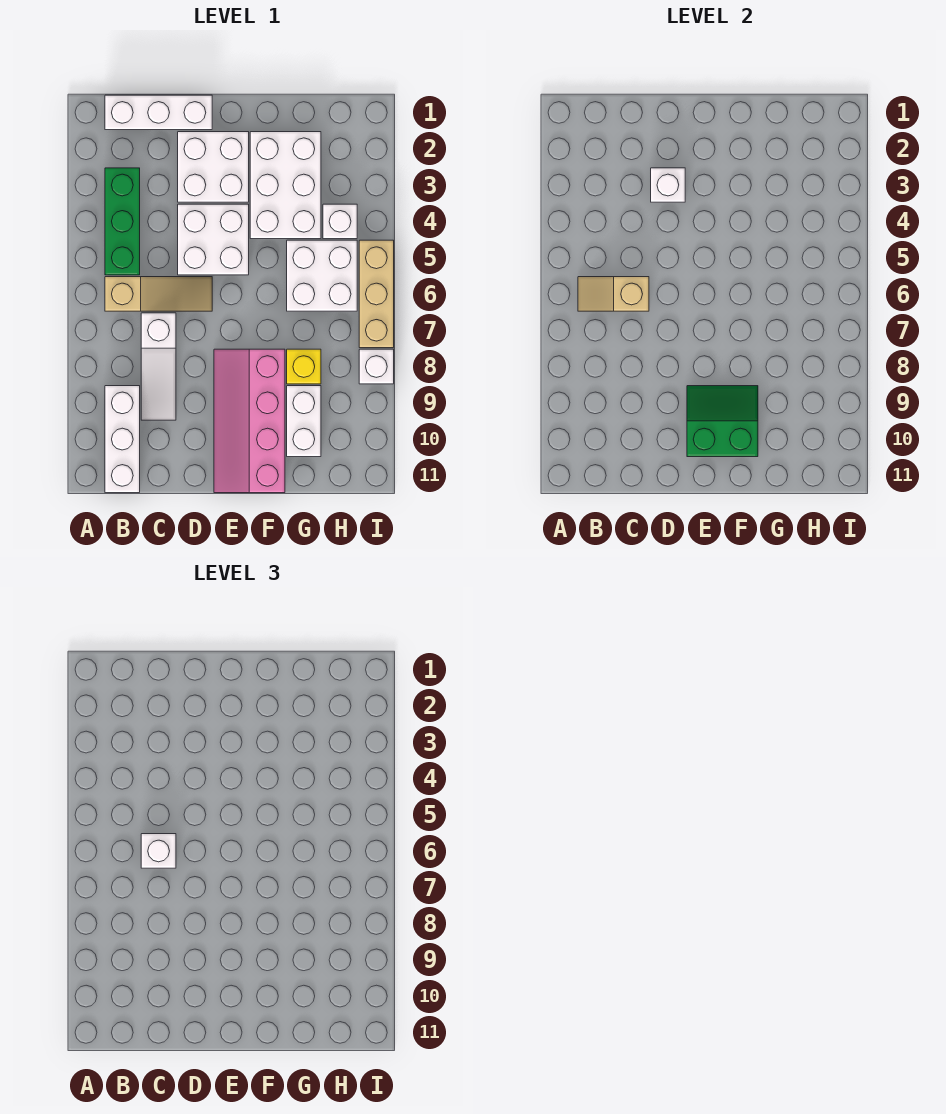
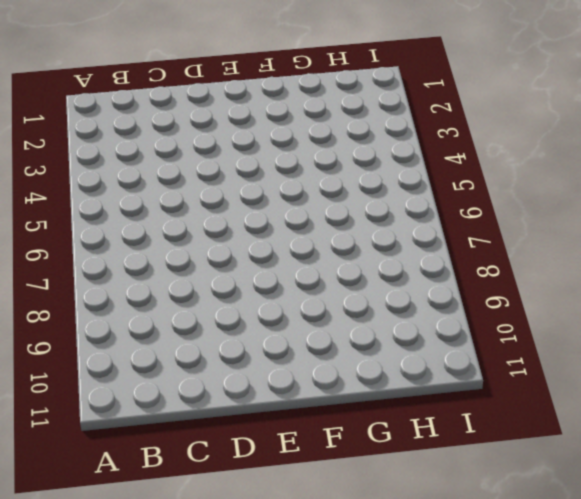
none -> white brick B1:D1 level 1
none -> green brick B3:B5 level 1
none -> tan slope B6:D6 level 1 top B

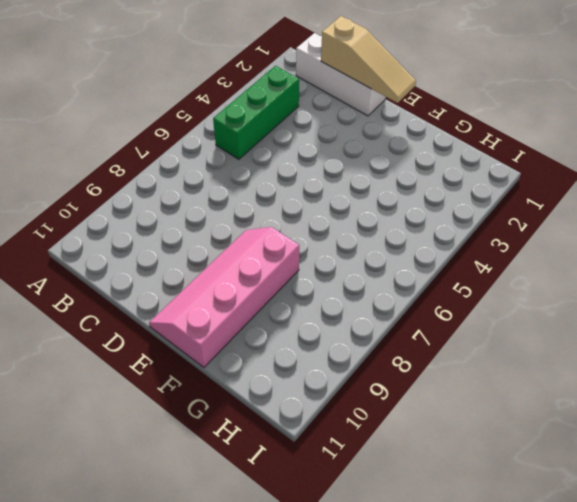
tan slope C1:E1 level 2 top C -> tan slope B6:D6 level 1 top B
none -> white brick B9:B11 level 1
none -> white slope C7:C9 level 1 top 7
none -> white brick D2:E3 level 1

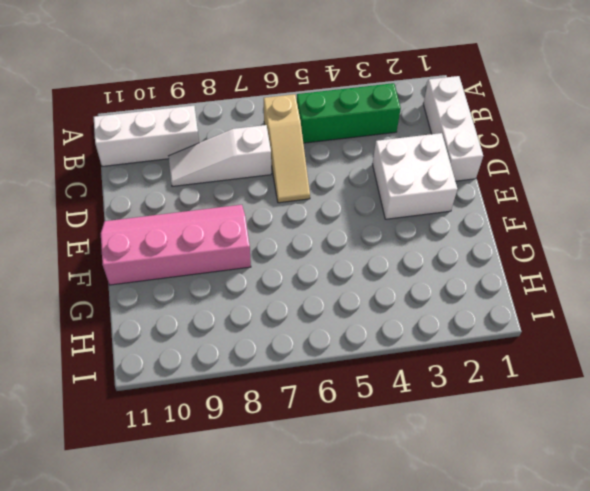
none -> white brick D4:E5 level 1
none -> white brick F2:G4 level 1
none -> white brick G5:H6 level 1

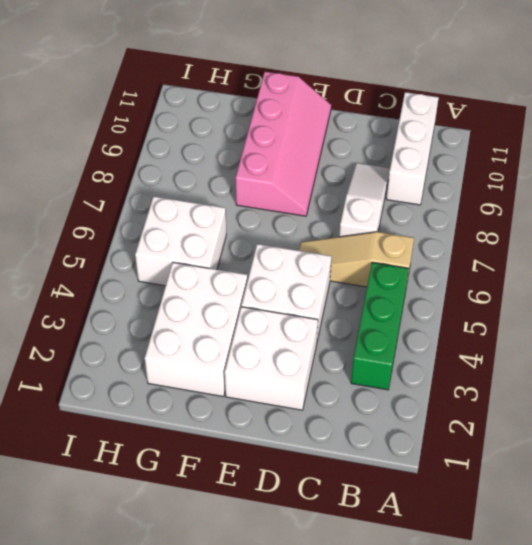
none -> white brick B1:D1 level 1
none -> yellow brick G8 level 1
none -> white brick G9:G10 level 1

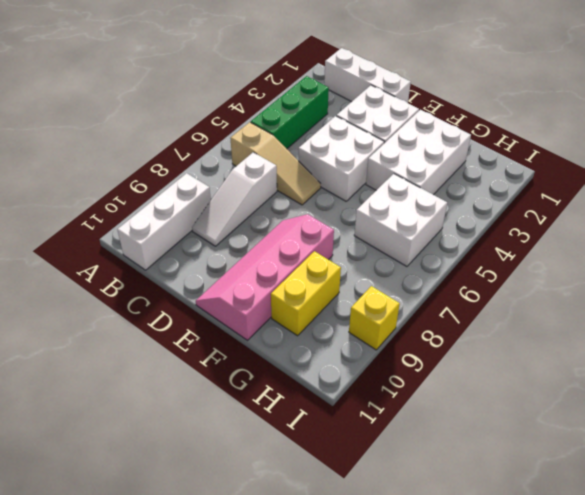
yellow brick G9:G10 level 1 -> white brick G9:G10 level 1
yellow brick I9 level 1 -> yellow brick G8 level 1
none -> white brick H4 level 1
none -> tan brick I5:I7 level 1
none -> white brick I8 level 1

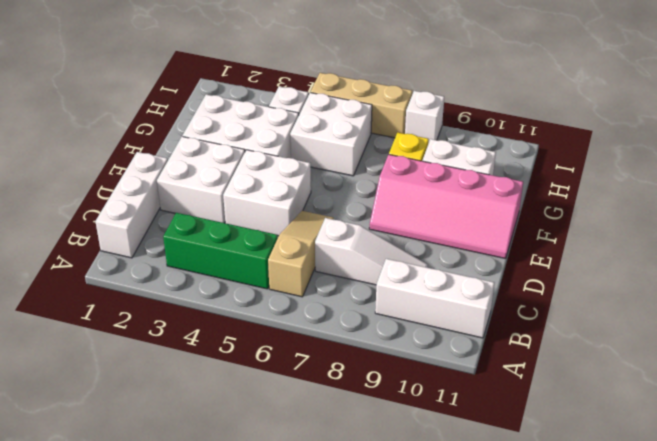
none -> tan slope B6:C6 level 2 top C
none -> white brick D3 level 2
none -> green slope E9:F10 level 2 top 10

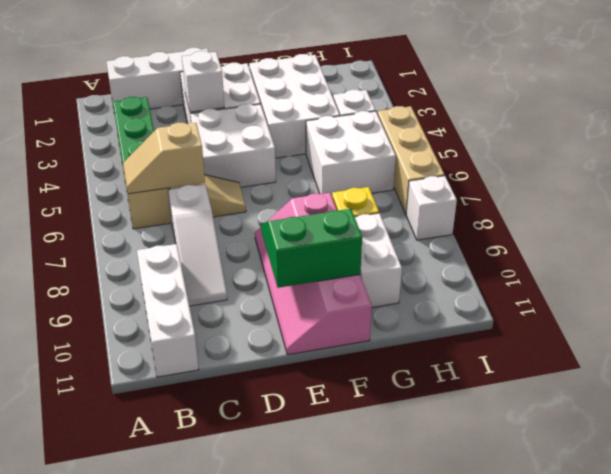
none -> white brick C6 level 3

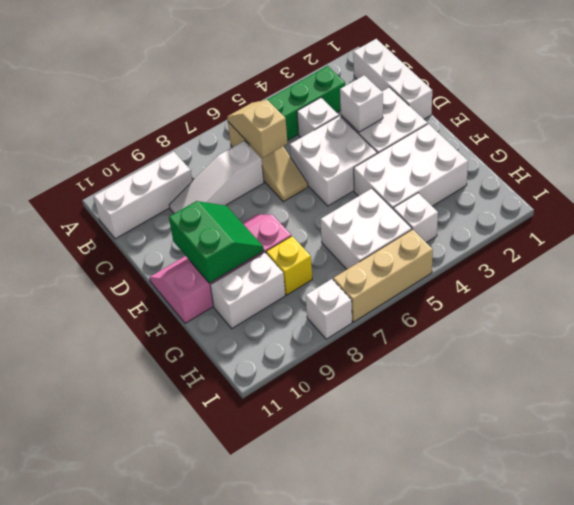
white brick C4 level 1 -> white brick C6 level 3

